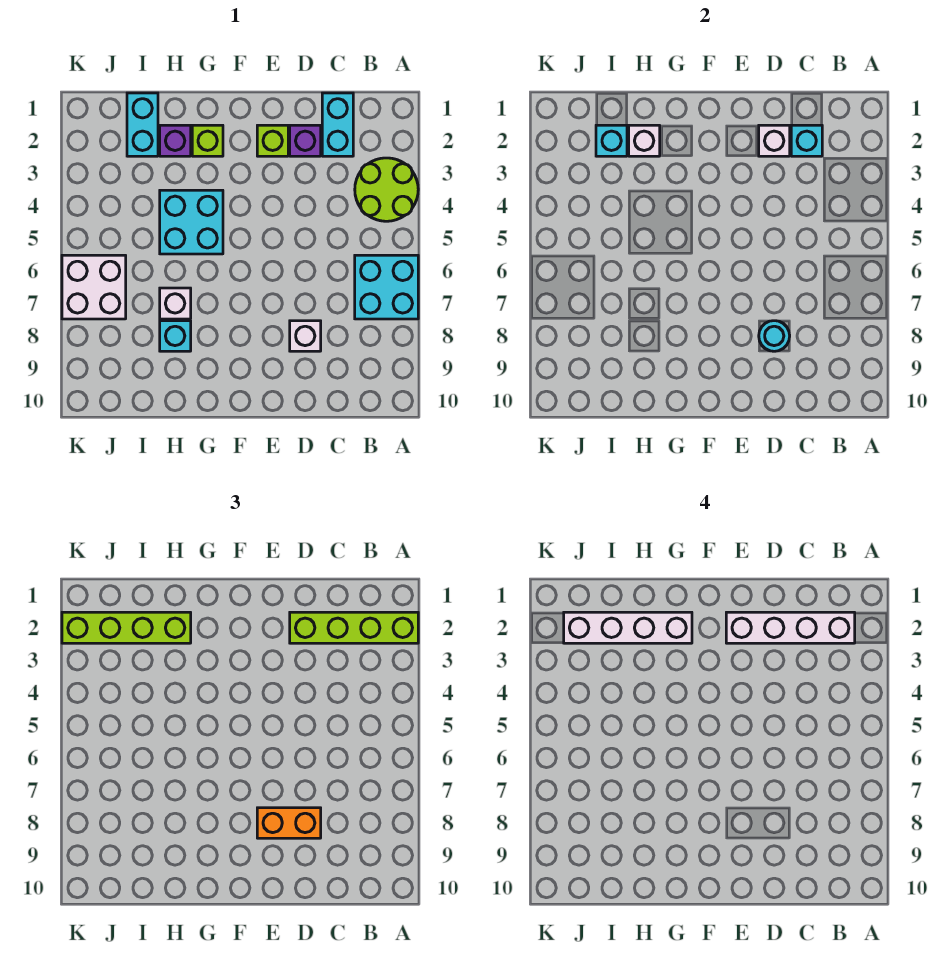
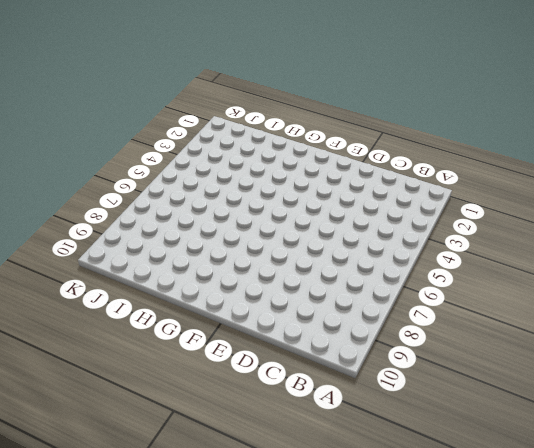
none -> lime round brick A3:B4 level 1
none -> cyan brick A6:B7 level 1
none -> cyan brick C1:C2 level 1

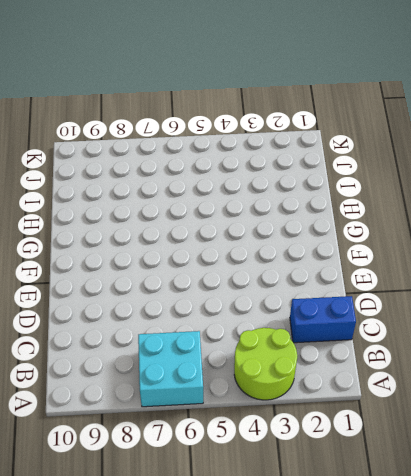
blue brick C1:C2 level 1 -> cyan brick C1:C2 level 1
none -> purple brick D2 level 1
none -> white brick D8 level 1
none -> lime brick E2 level 1

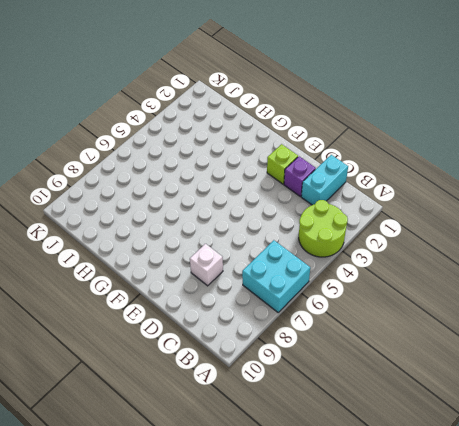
none -> lime brick G2 level 1
none -> cyan brick G4:H5 level 1
none -> purple brick H2 level 1

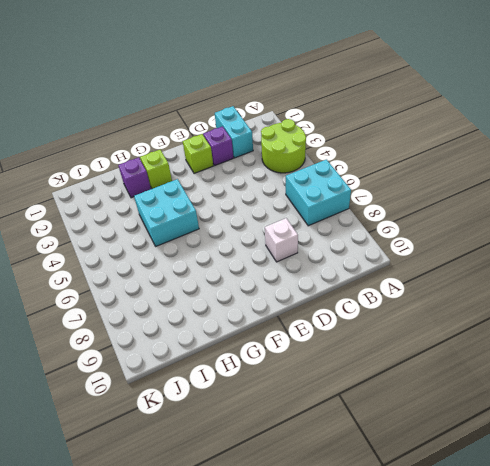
none -> white brick H7 level 1
none -> cyan brick H8 level 1
none -> cyan brick I1:I2 level 1

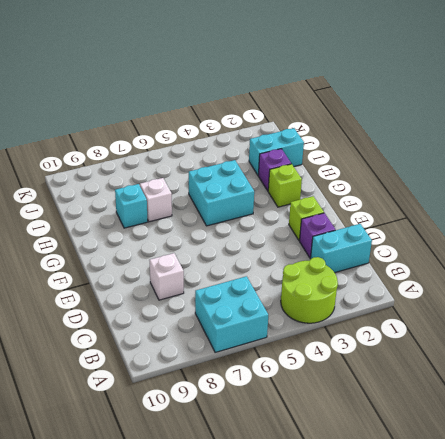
none -> white brick J6:K7 level 1
none -> cyan brick C2 level 2
none -> white brick D2 level 2

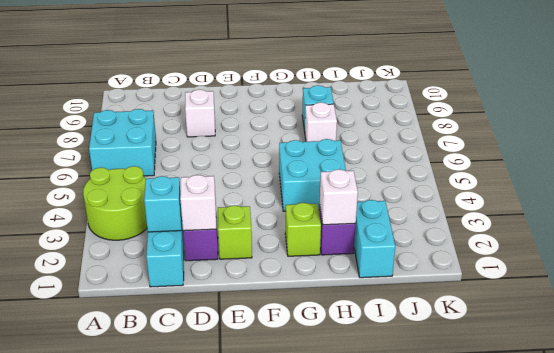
none -> white brick J6:K7 level 1
none -> cyan round brick D8 level 2
none -> cyan brick I2 level 2

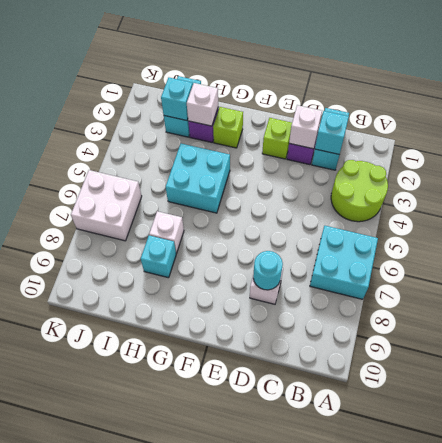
none -> lime brick A2:D2 level 3
none -> orange brick D8:E8 level 3
none -> lime brick H2:K2 level 3

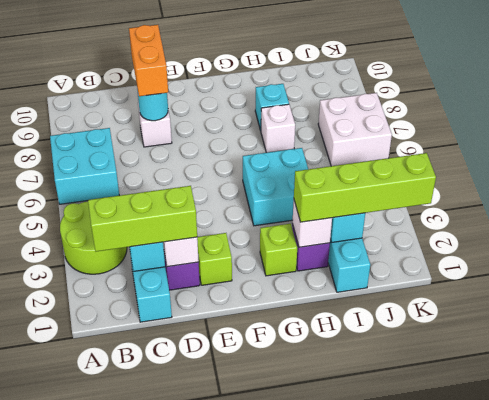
lime brick B2:D2 level 3 -> lime brick A2:D2 level 3
orange brick D8:D9 level 3 -> orange brick D8:E8 level 3
none -> white brick B2:E2 level 4
none -> white brick G2:J2 level 4

